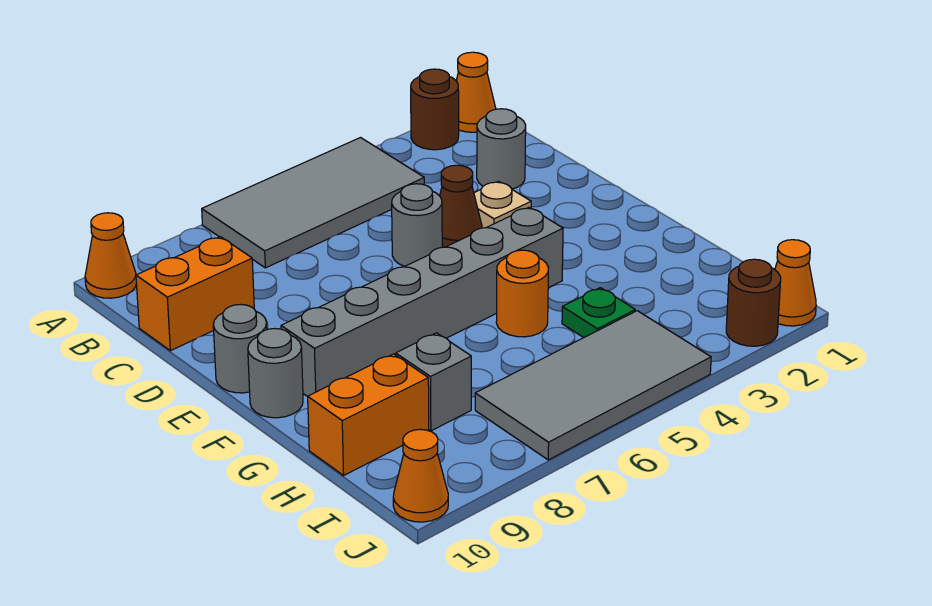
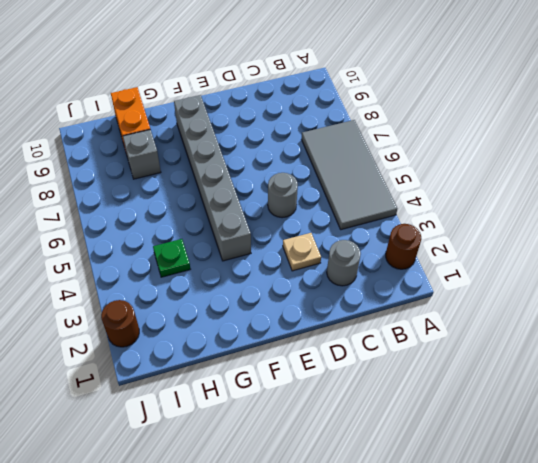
none -> orange cone A1 level 1
none -> orange cone A10 level 1
none -> orange brick C9:C10 level 1

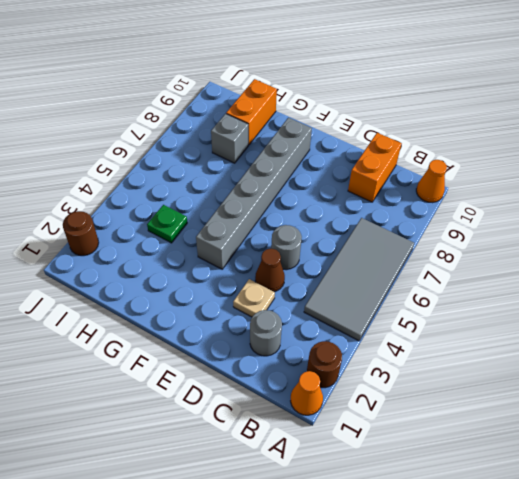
none -> grey round brick E10 level 1
none -> grey round brick F10 level 1
none -> orange round brick G5 level 1

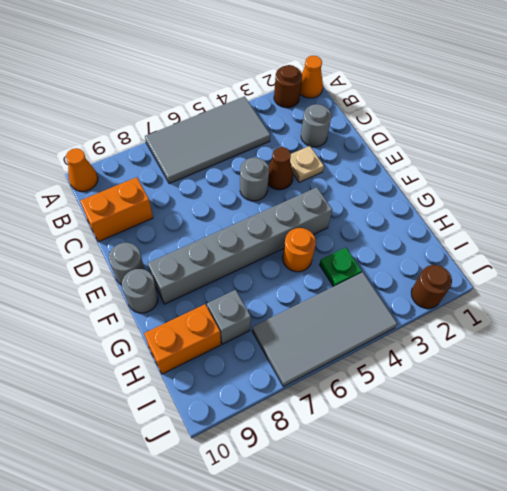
none -> orange cone J1 level 1
none -> orange cone J10 level 1

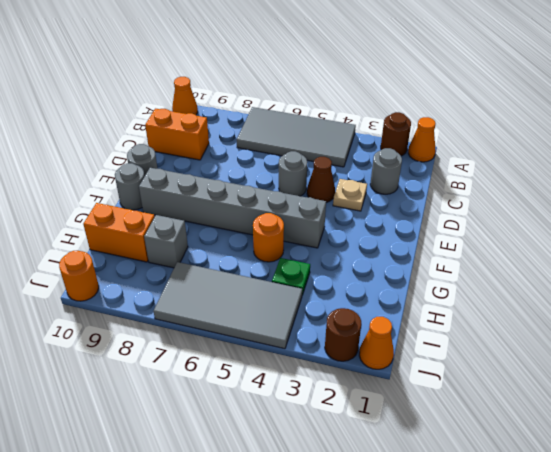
orange round brick J10 level 1 -> orange cone J10 level 1

